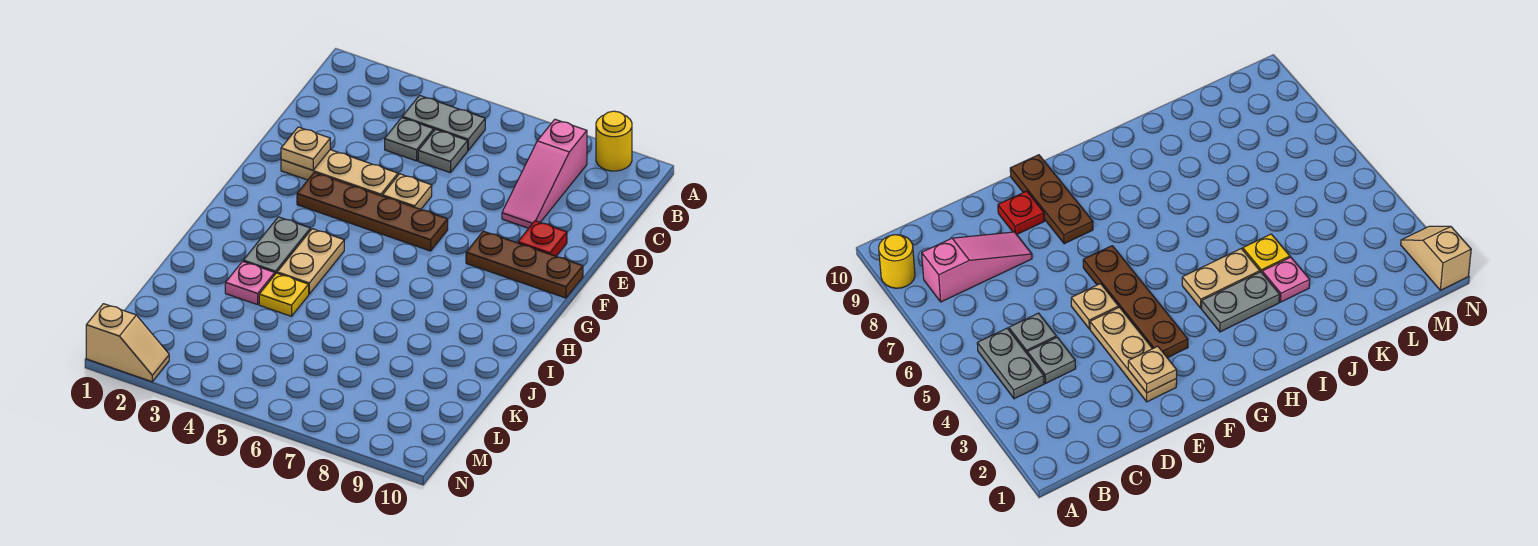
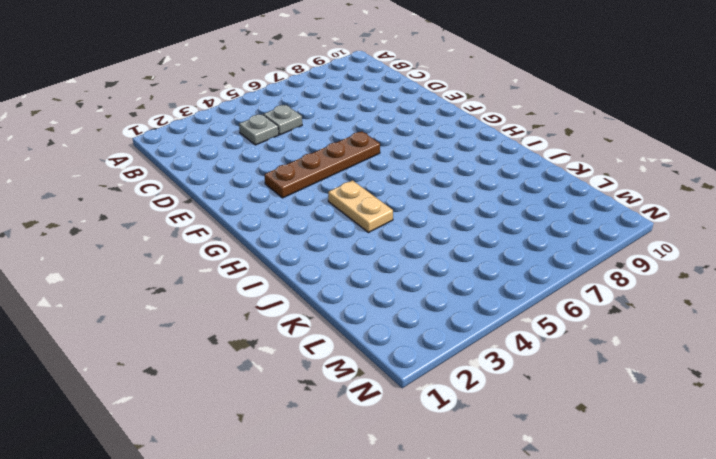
none -> yellow round brick A9 level 1
none -> grey plate B4:B5 level 1
none -> pink slope B8:D8 level 1 top B

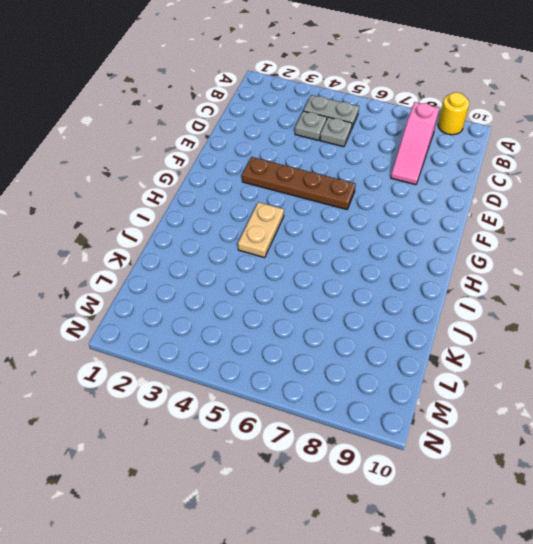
none -> tan plate E2:E4 level 1
none -> tan plate E5 level 1
none -> red plate E9 level 1

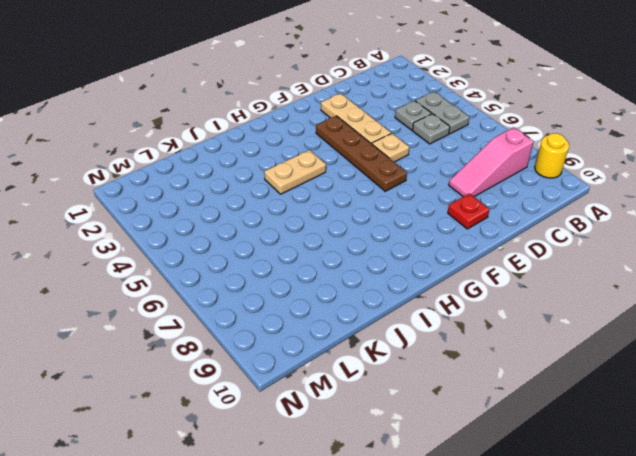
none -> brown plate F8:F10 level 1
none -> grey plate H3:I3 level 1
none -> pink plate J3 level 1

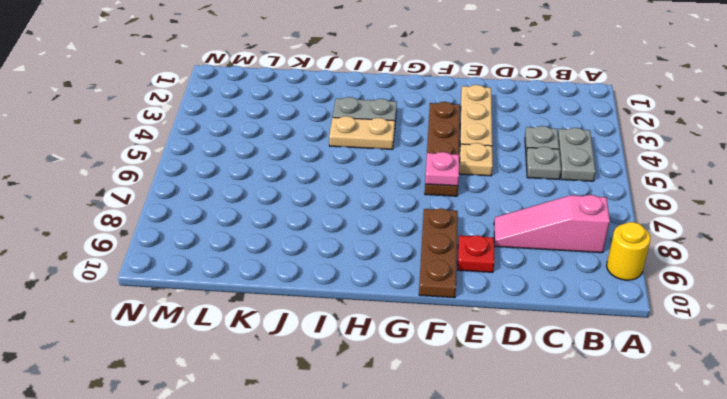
pink plate F6 level 2 -> pink plate J3 level 1
none -> yellow plate J4 level 1
none -> tan slope N1:N2 level 1 top 1
none -> tan plate E2 level 2

